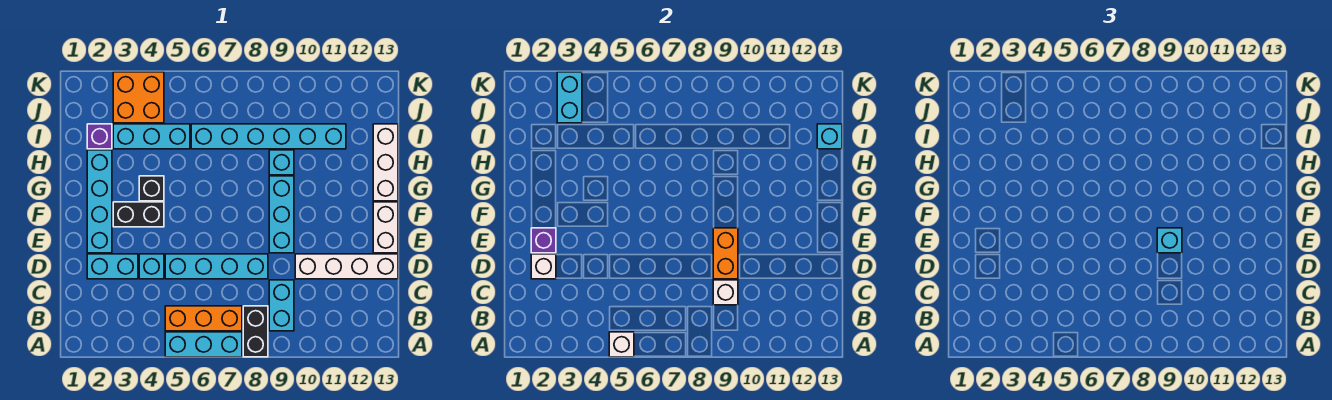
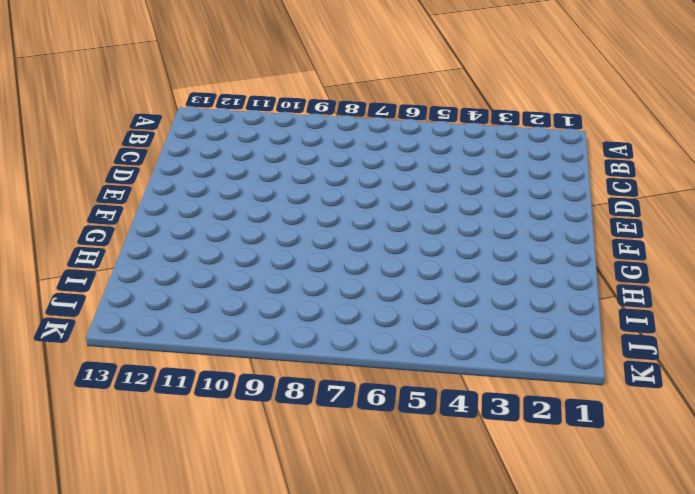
none -> cyan brick A5:A7 level 1
none -> black brick A8:B8 level 1
none -> orange brick B5:B7 level 1

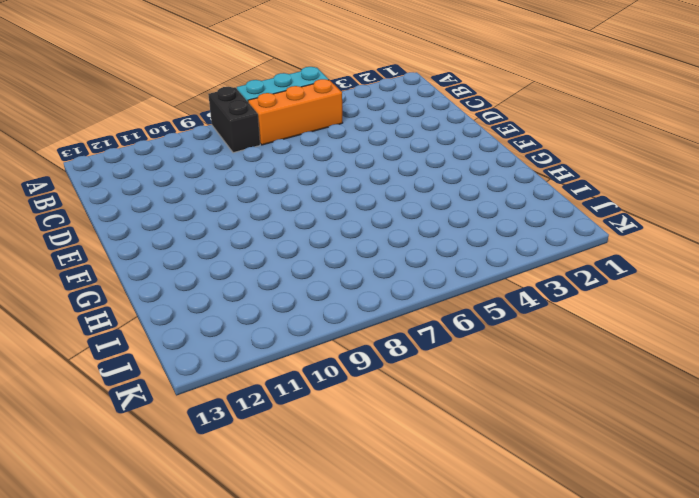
none -> cyan brick B9:C9 level 1
none -> cyan brick D2:D3 level 1
none -> cyan brick D4 level 1

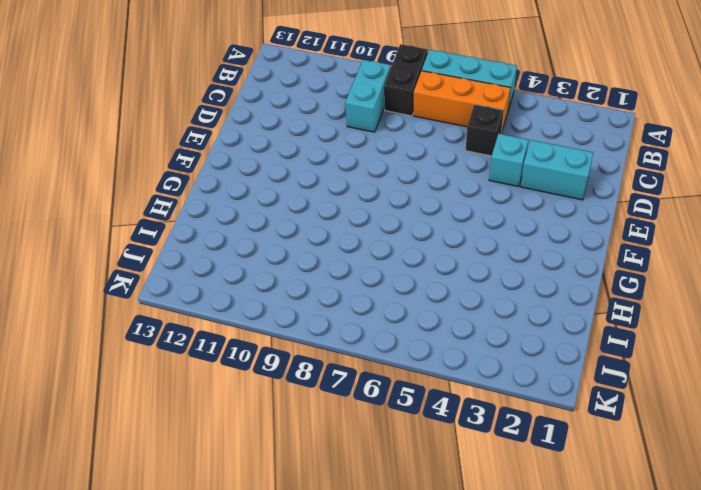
black brick C5 level 1 -> black brick G4 level 1
none -> cyan brick D5:D8 level 1
none -> white brick D10:D13 level 1
none -> cyan brick E2:H2 level 1

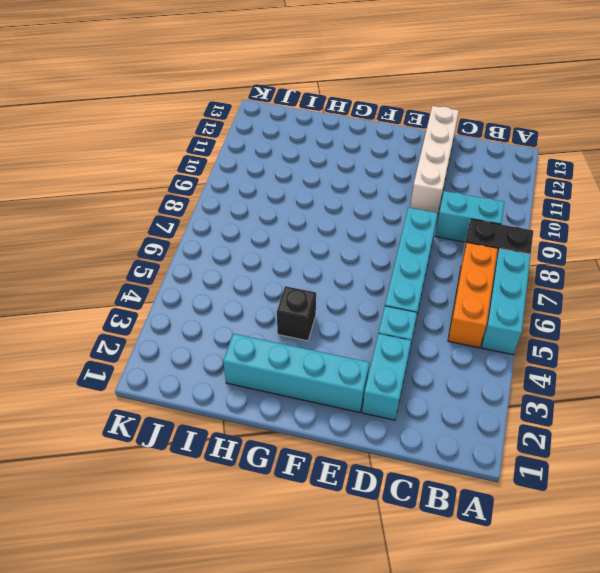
none -> cyan brick E9:G9 level 1
none -> white brick E13:F13 level 1
none -> black brick F3:F4 level 1

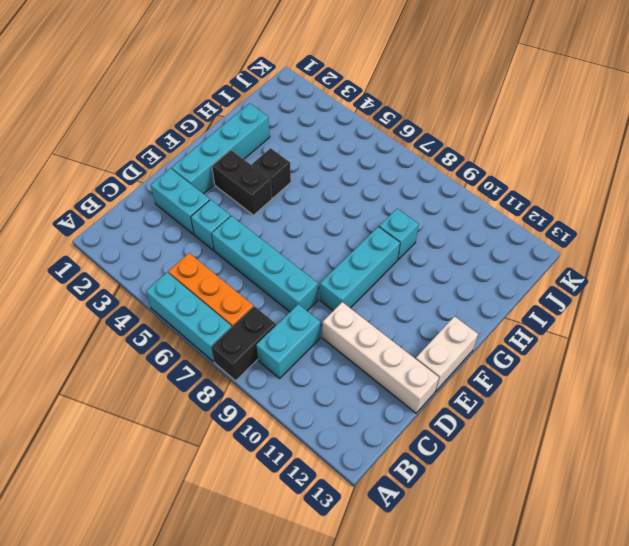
none -> white brick G13:I13 level 1
none -> purple brick I2 level 1
none -> cyan brick I3:I5 level 1

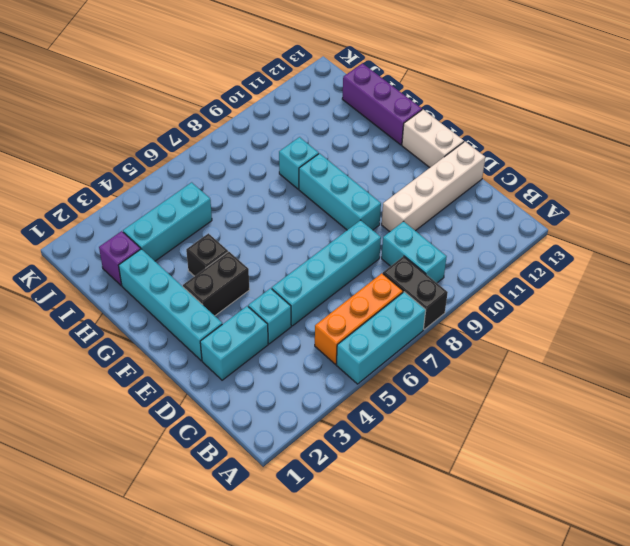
purple brick G13:I13 level 1 -> white brick G13:I13 level 1
none -> cyan brick I6:I11 level 1
none -> orange brick J3:K4 level 1
none -> white brick A5 level 2

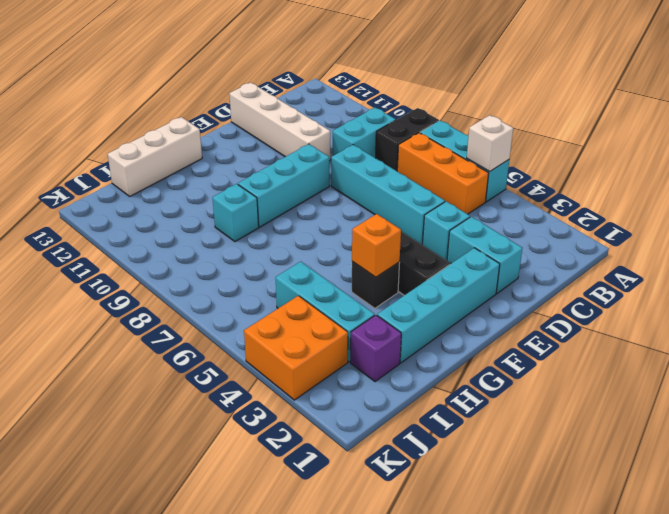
orange brick G4 level 2 -> none
none -> white brick E13:F13 level 1
none -> cyan brick I6:I11 level 1
none -> white brick C9 level 2

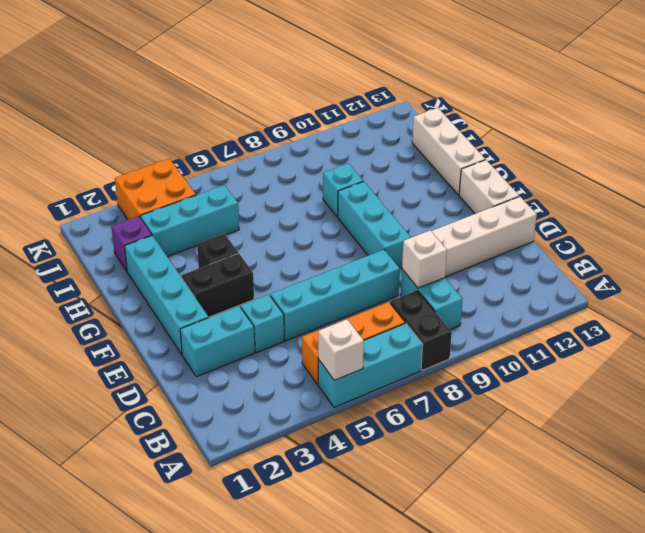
none -> cyan brick I6:I11 level 1
none -> white brick D2 level 2
none -> orange brick D9:E9 level 2

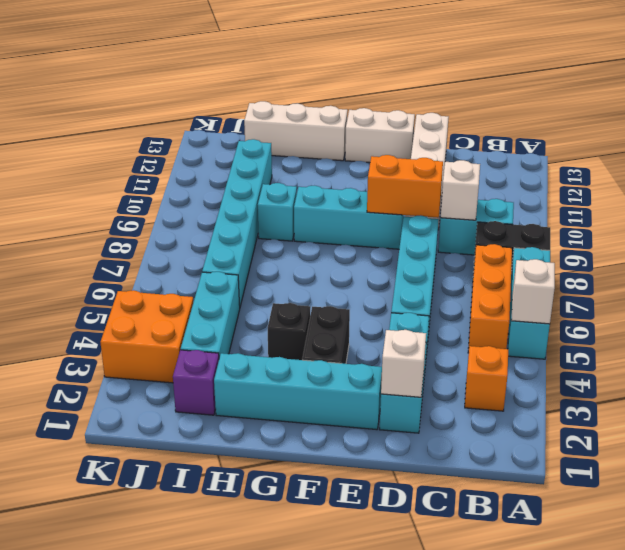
orange brick B3 level 1 -> none
none -> purple brick E2 level 2
none -> cyan brick I13 level 2
none -> cyan brick J3:K3 level 2

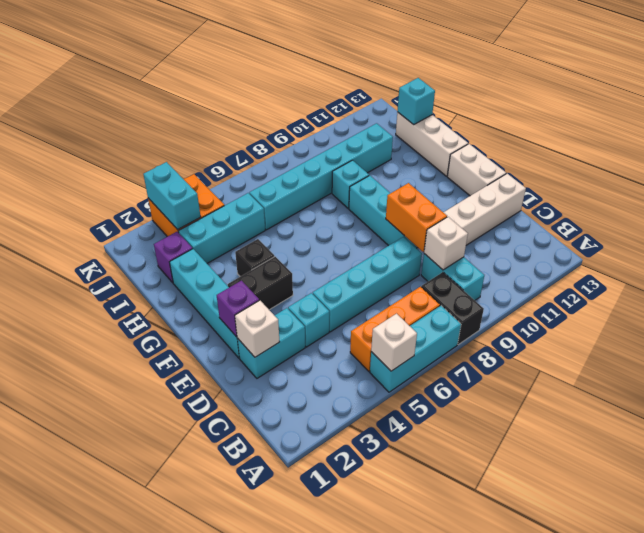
none -> cyan brick E9 level 3

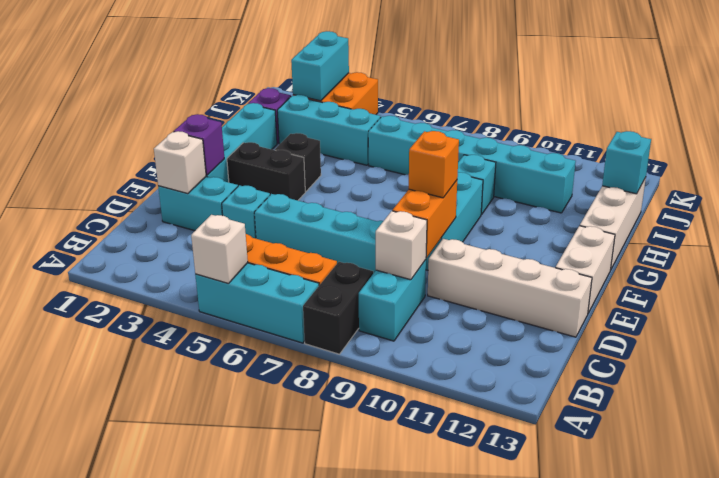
orange brick E9 level 3 -> cyan brick E9 level 3

